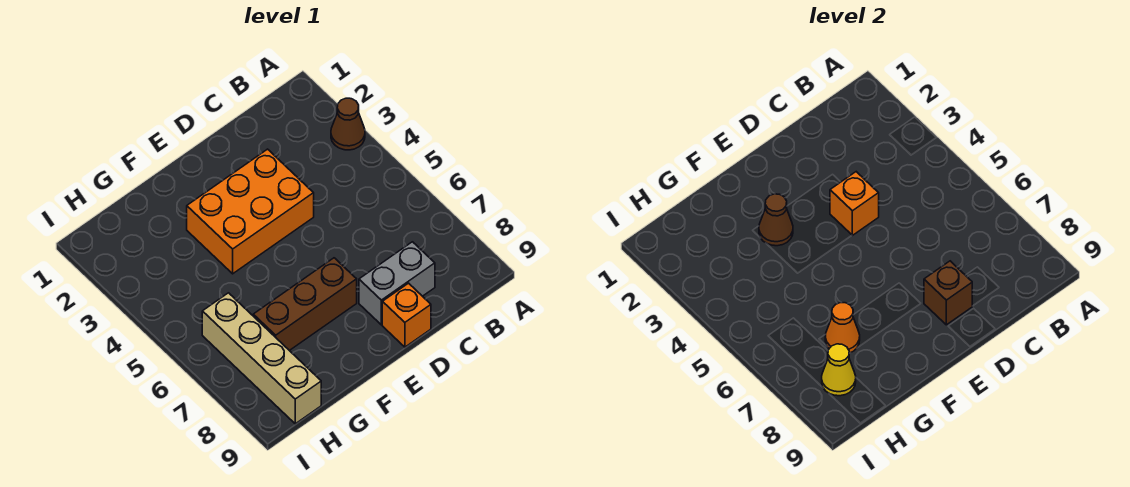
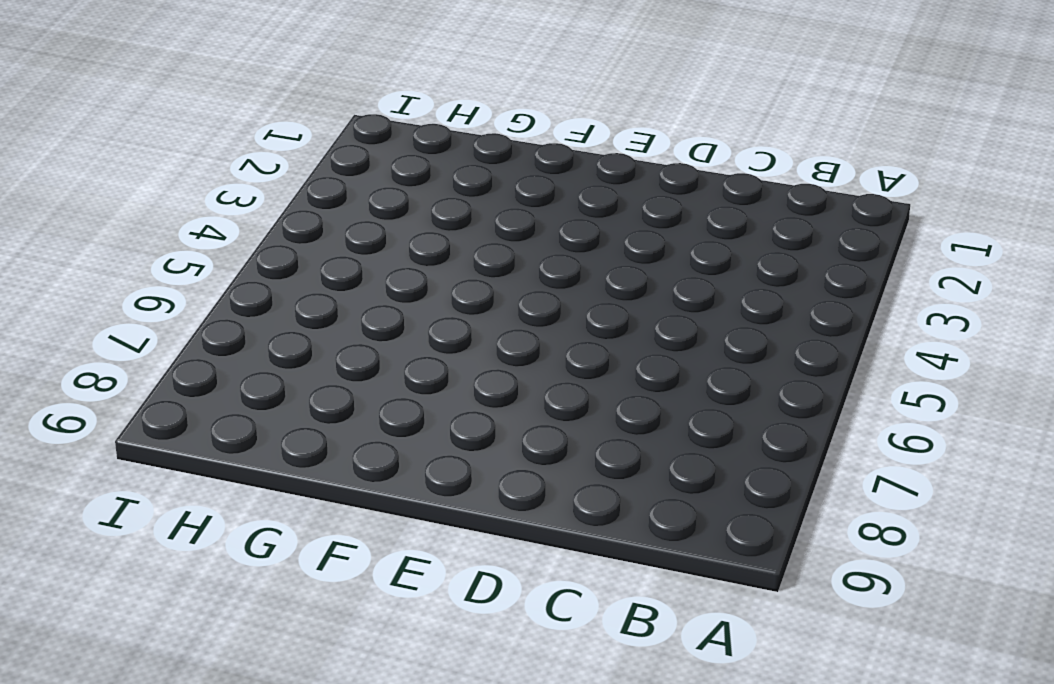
none -> brown cone A3 level 1
none -> grey brick C8:D8 level 1

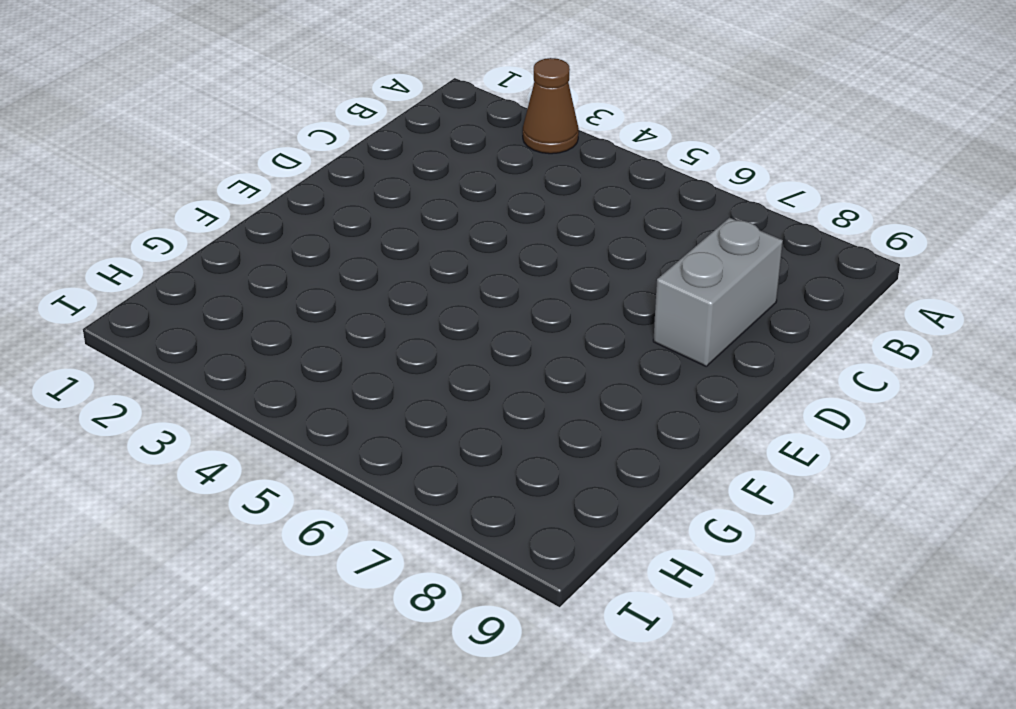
none -> orange brick D3:F4 level 1
none -> orange brick D9 level 1

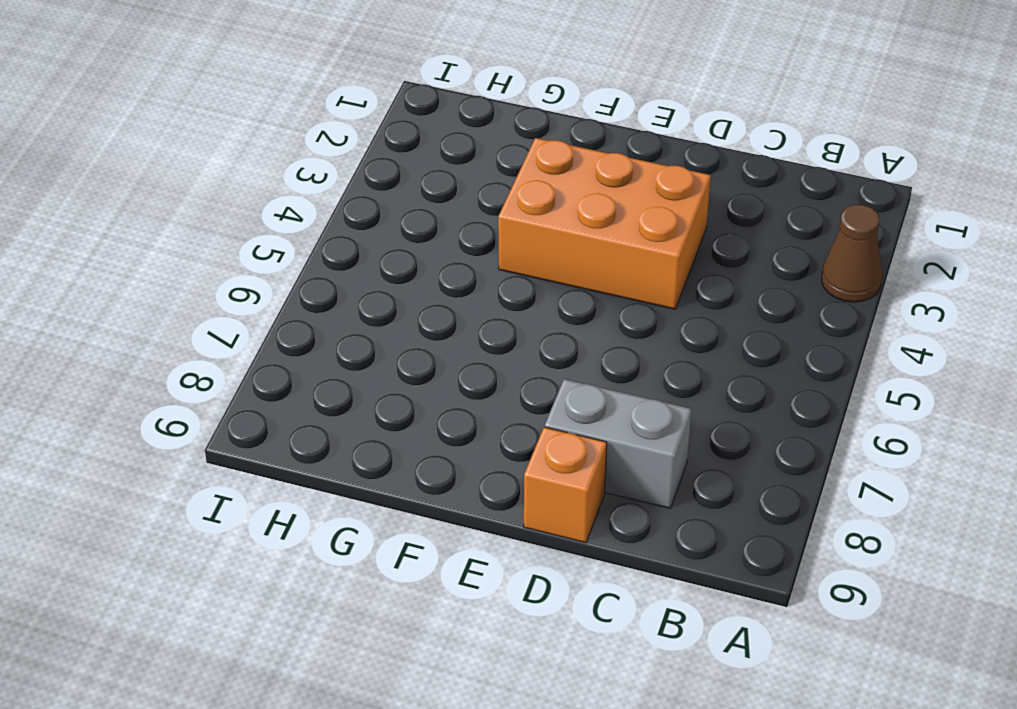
none -> brown brick E7:G7 level 1
none -> tan brick H6:H9 level 1

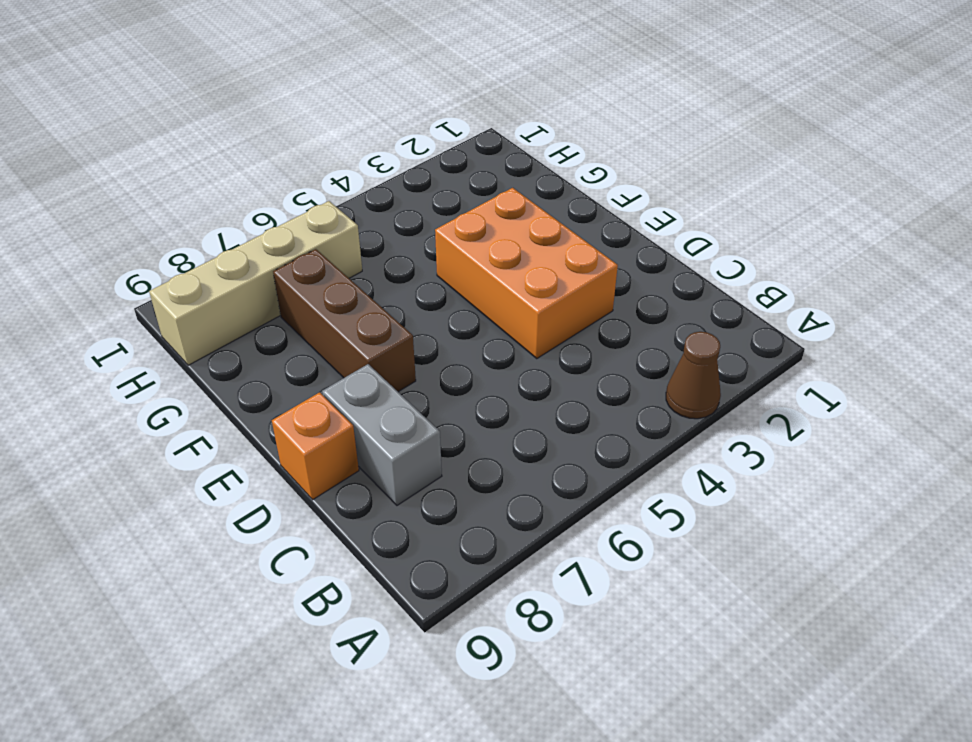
none -> orange brick D4 level 2
none -> brown brick D8 level 2

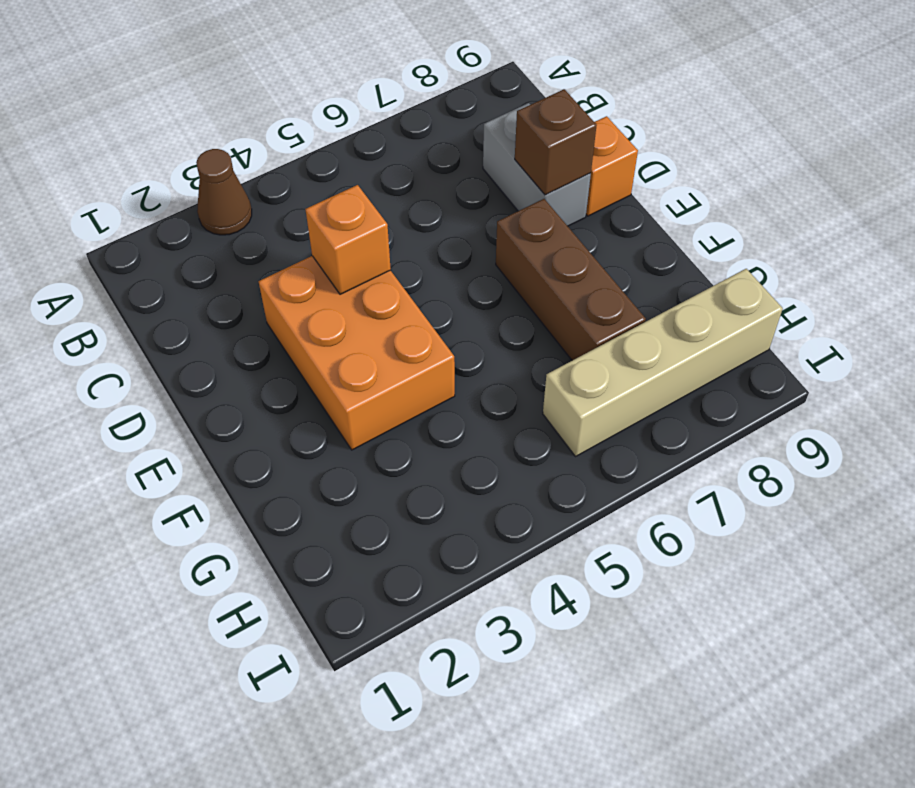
none -> brown cone F3 level 2
none -> orange cone G7 level 2

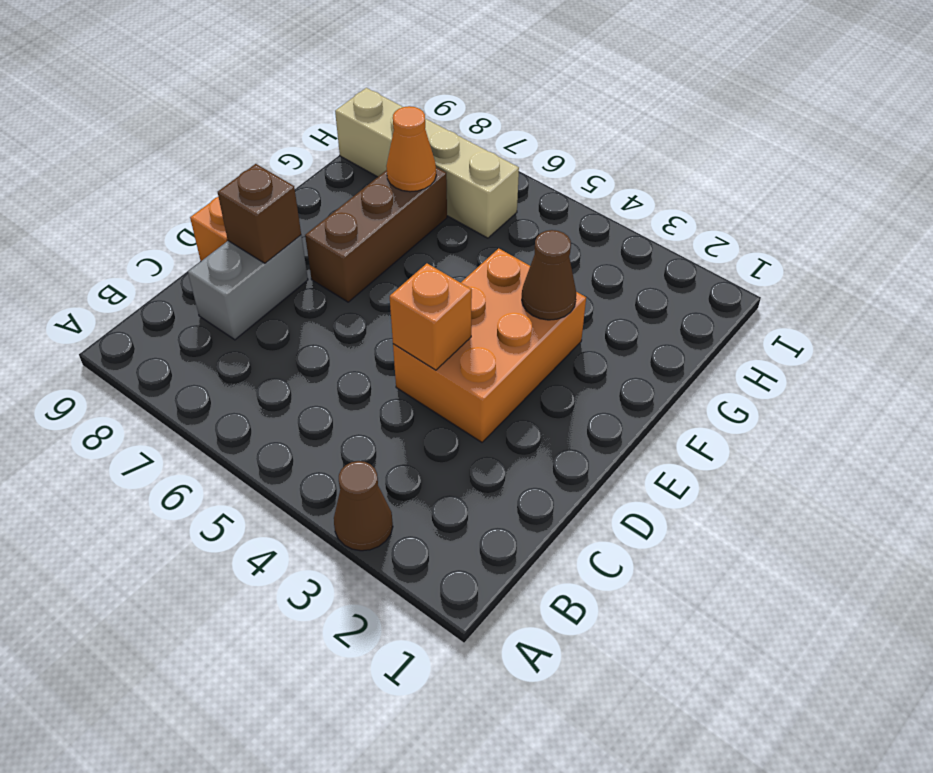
none -> yellow cone H8 level 2

